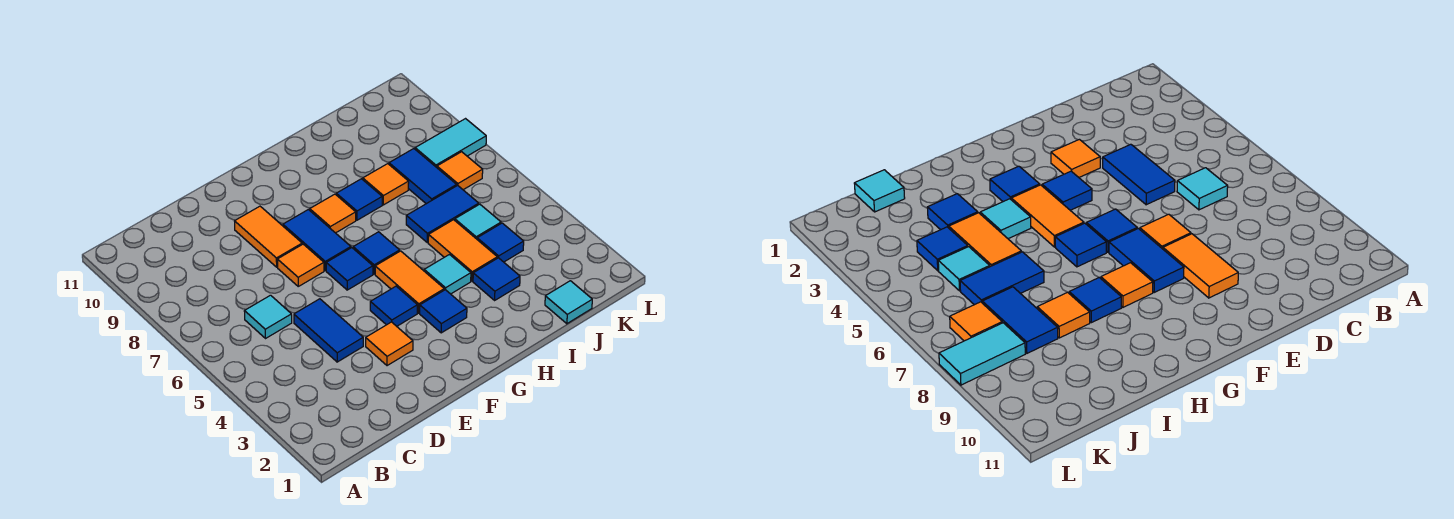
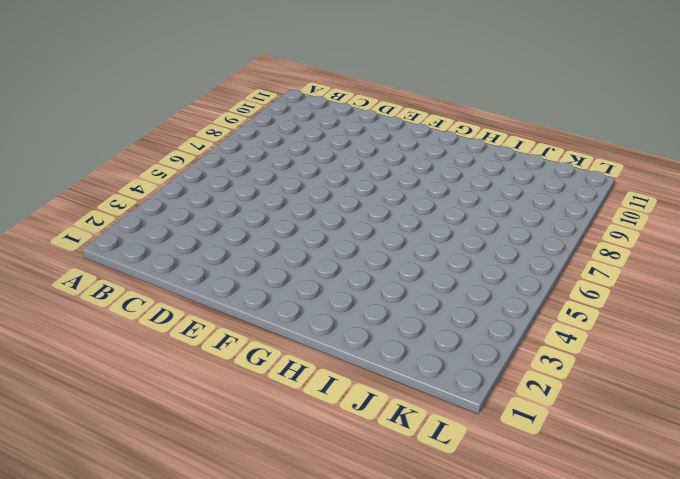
none -> cyan tile C6 level 1
none -> blue tile D4:D5 level 1
none -> orange tile E3 level 1

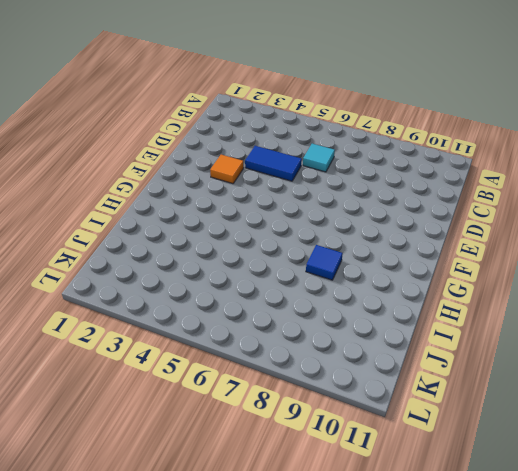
none -> orange tile E7 level 1
none -> orange tile E8:E9 level 1
none -> blue tile F4 level 1

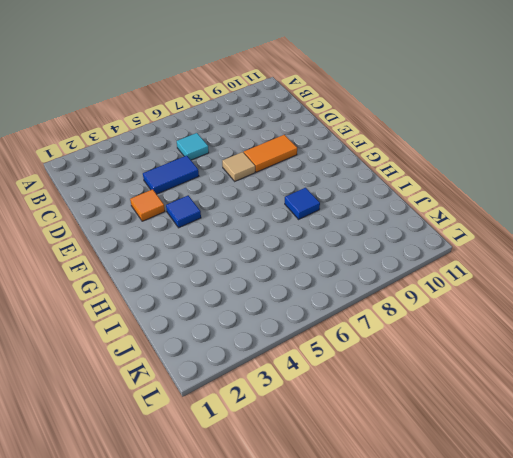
tan tile E7 level 1 -> orange tile E7 level 1
none -> blue tile F6 level 1
none -> blue tile F7:F8 level 1
none -> blue tile G3 level 1

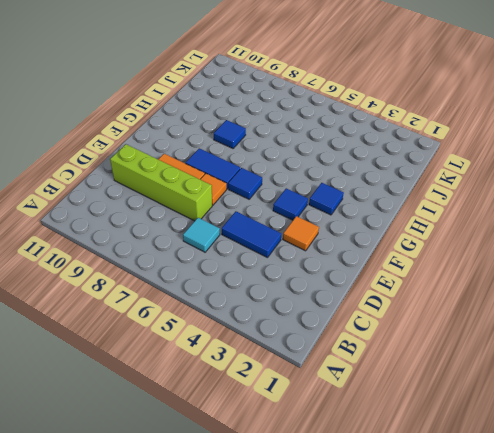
lime brick D7:D10 level 1 -> none
none -> orange tile G4:G5 level 1
none -> blue tile G6 level 1
none -> orange tile G8 level 1

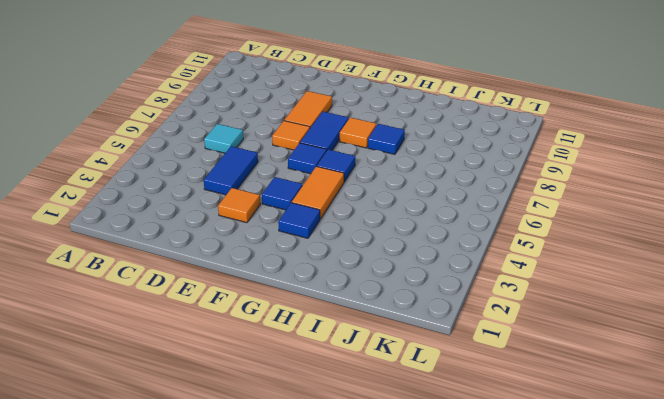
none -> cyan tile H4 level 1
none -> blue tile I3 level 1
none -> orange tile I4:I5 level 1

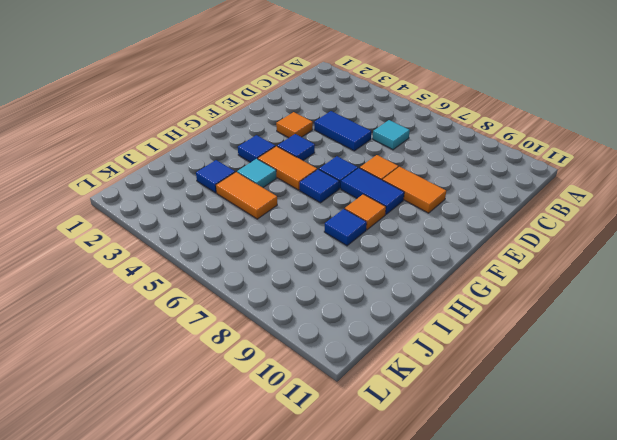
none -> blue tile I6:J6 level 1
none -> orange tile I8 level 1
none -> cyan tile J1 level 1

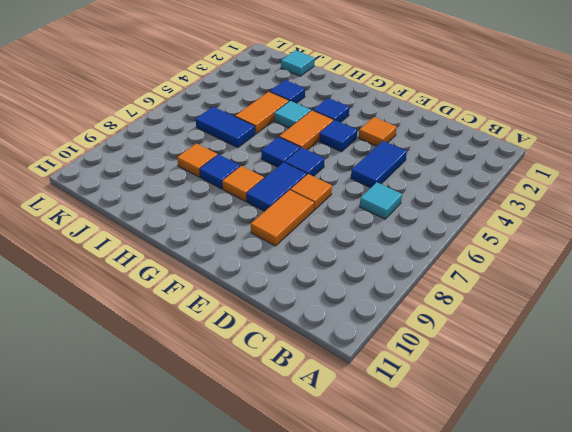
none -> blue tile J4 level 1
none -> cyan tile J5 level 1
none -> blue tile J7:J8 level 1

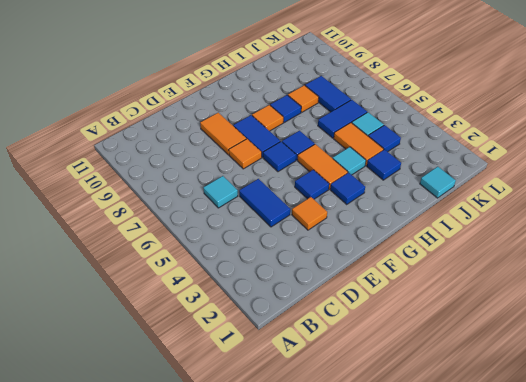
none -> orange tile K7 level 1
none -> cyan tile K8:L8 level 1

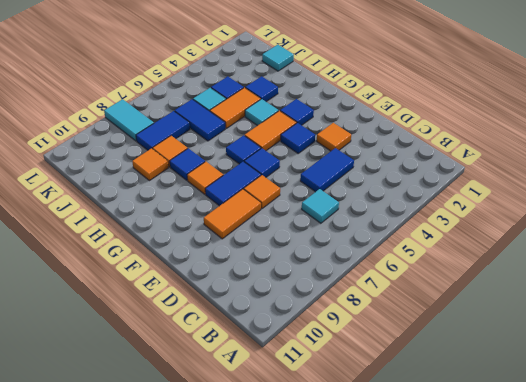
orange tile I9 level 1 -> orange tile K7 level 1

